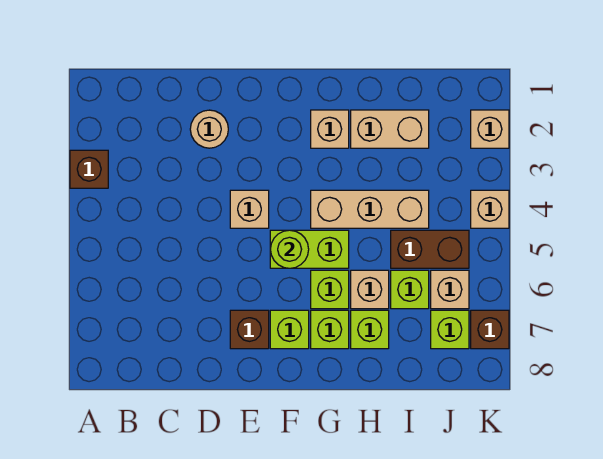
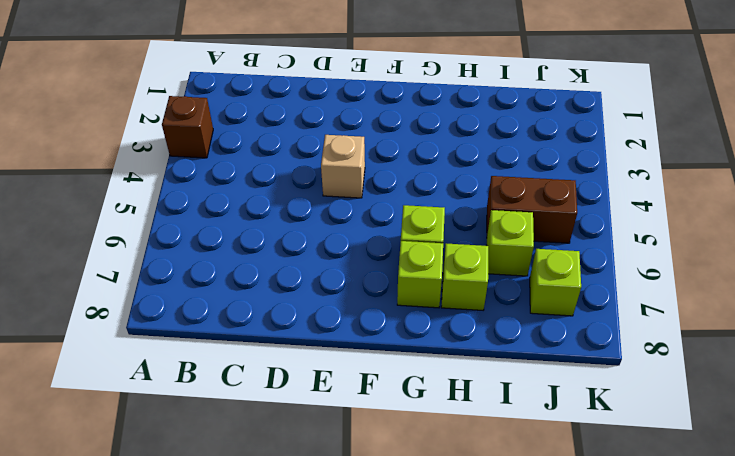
none -> tan round brick D2 level 1
none -> brown brick E7 level 1
none -> lime brick F5:G5 level 1

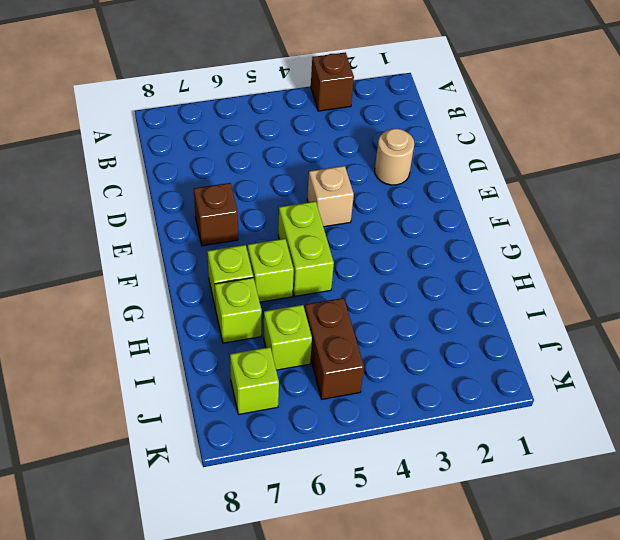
none -> lime brick F7 level 1
none -> tan brick G2 level 1
none -> tan brick G4:I4 level 1

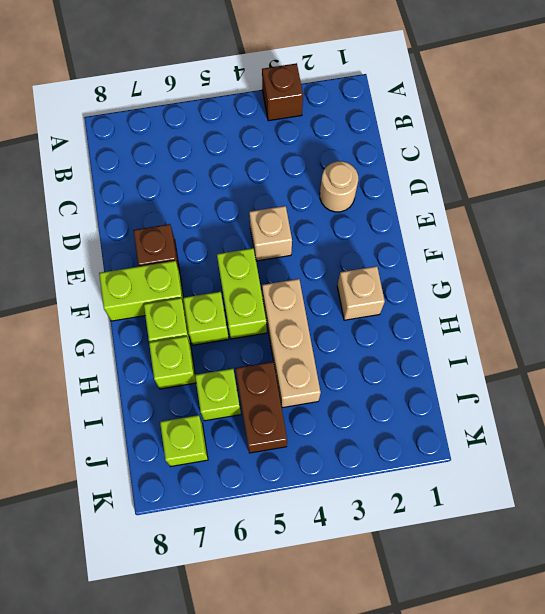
lime brick F7:F8 level 1 -> lime brick F7 level 1
none -> tan brick H2:I2 level 1
none -> tan brick H6 level 1
none -> tan brick J6 level 1

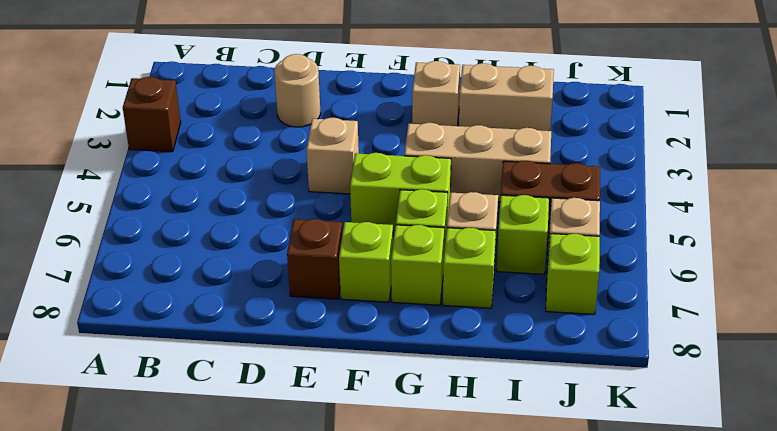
none -> tan brick K2 level 1
none -> tan brick K4 level 1
none -> brown brick K7 level 1

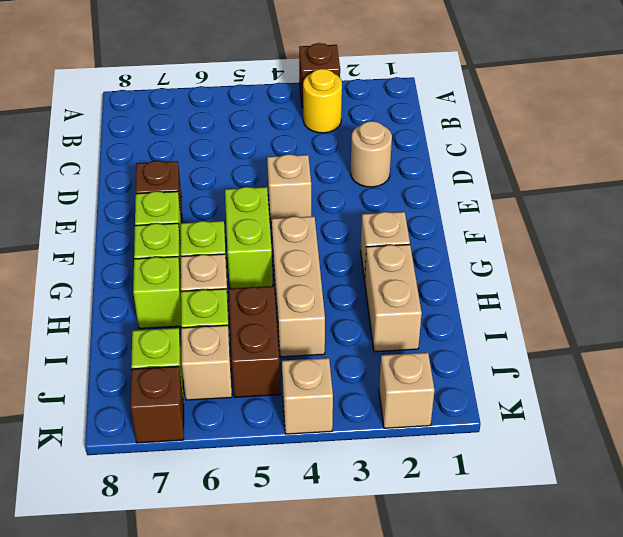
yellow round brick B3 level 1 -> none
none -> lime round brick F5 level 2

